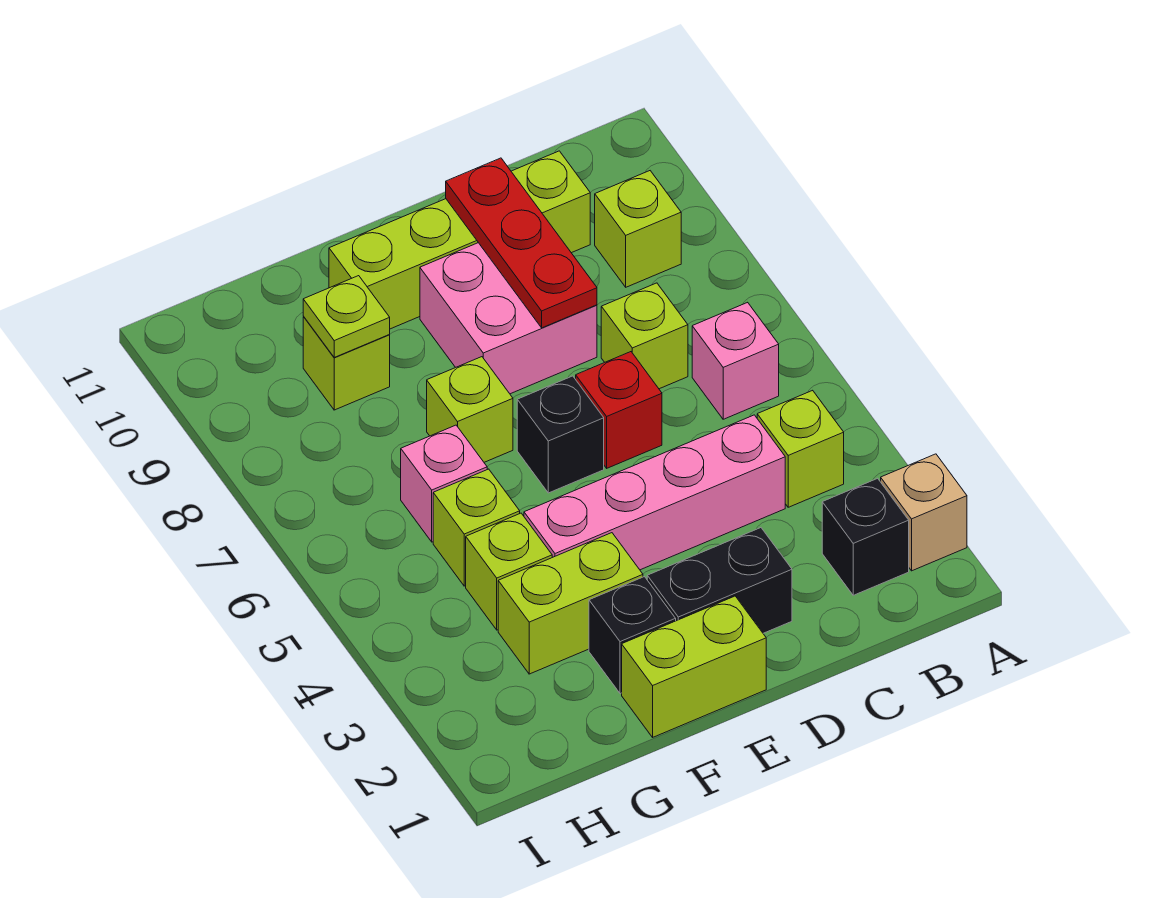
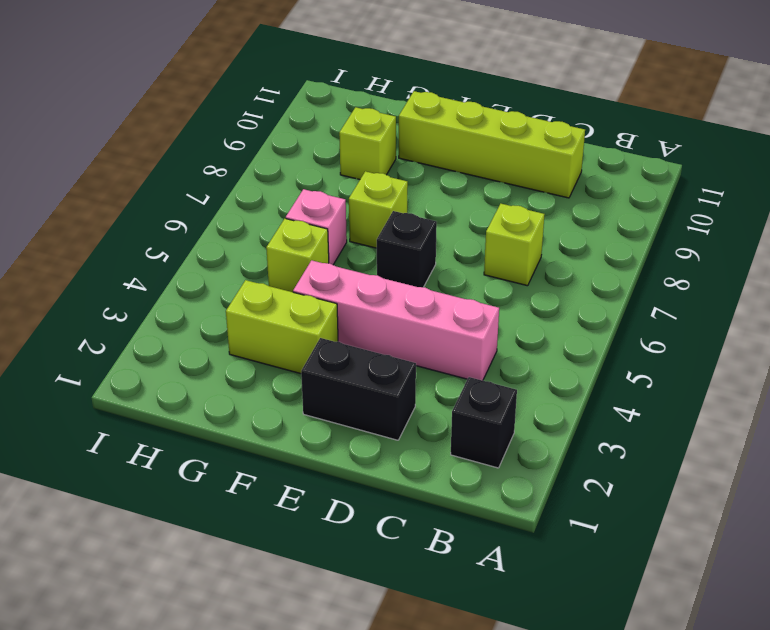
none -> tan brick A2 level 1
none -> lime brick B4 level 1
none -> pink brick B6 level 1

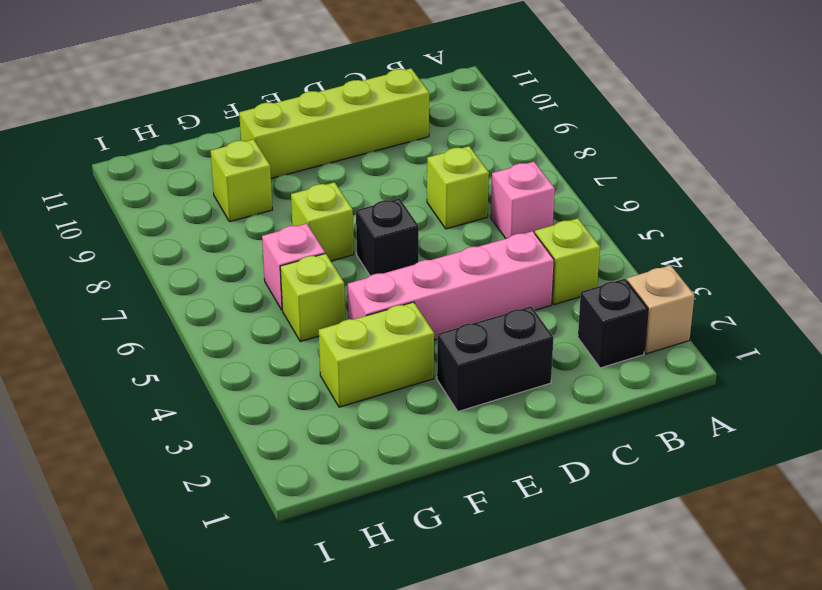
none -> lime brick B9 level 1
none -> red brick D6 level 1
none -> pink brick D8:E9 level 1

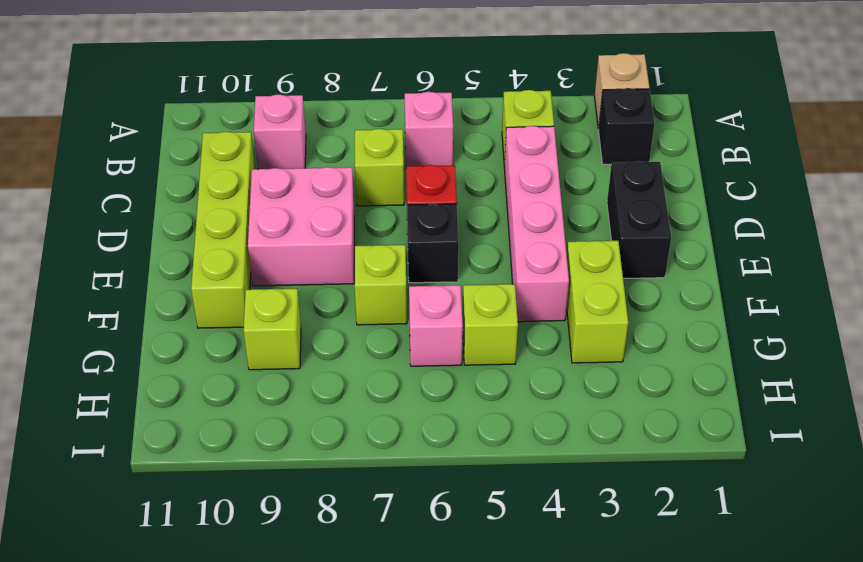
pink brick B9 level 1 -> lime brick B9 level 1
none -> lime brick E1:F1 level 1
none -> black brick F2 level 1
none -> lime brick G4 level 1

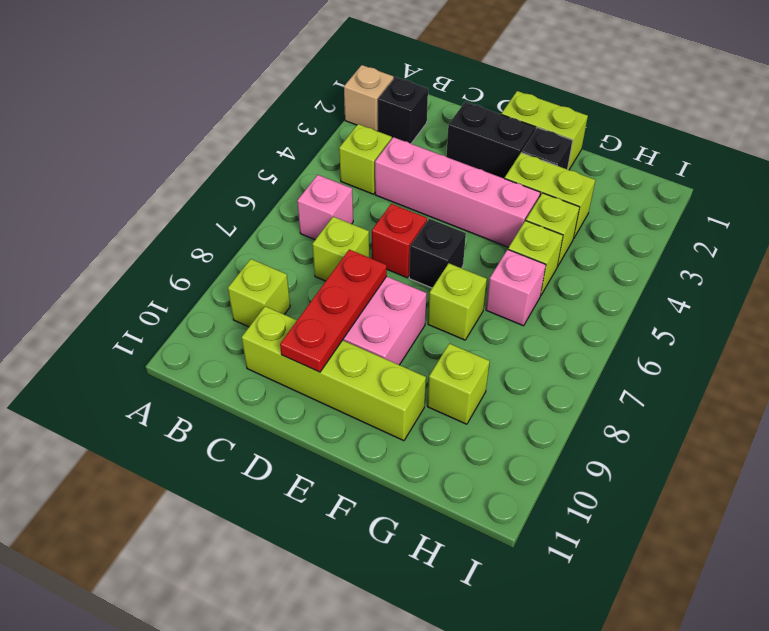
none -> lime plate G9 level 2

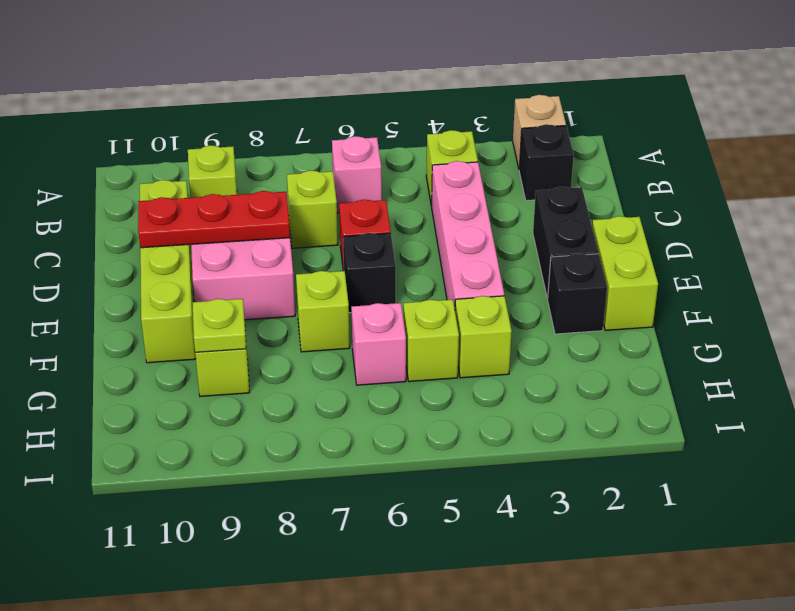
none -> lime brick F3:G3 level 1

